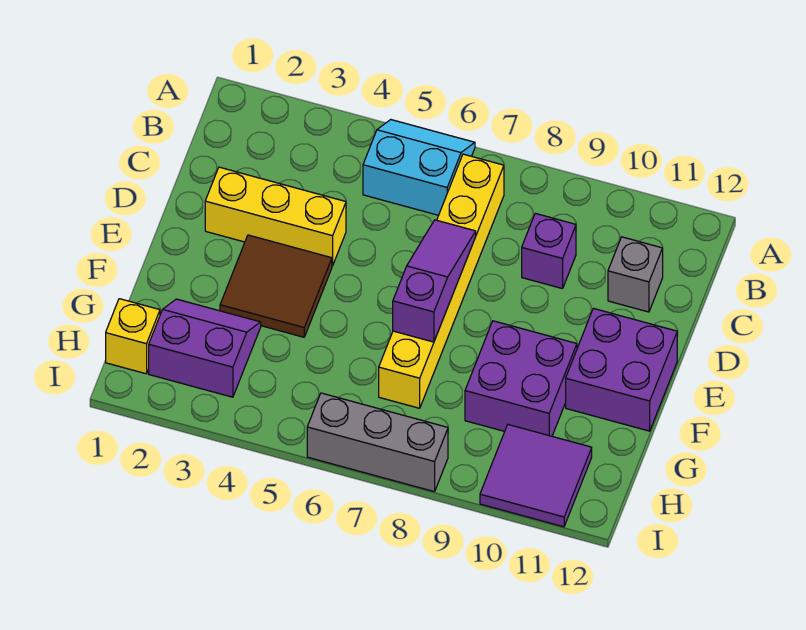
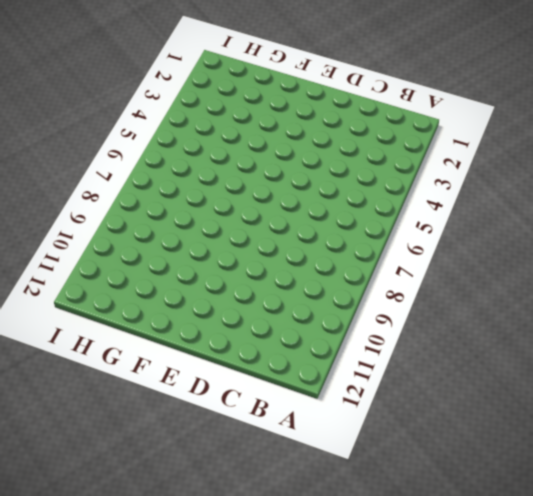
none -> cyan slope A5:B6 level 1 top B
none -> yellow brick B7:G7 level 1
none -> purple brick C9 level 1

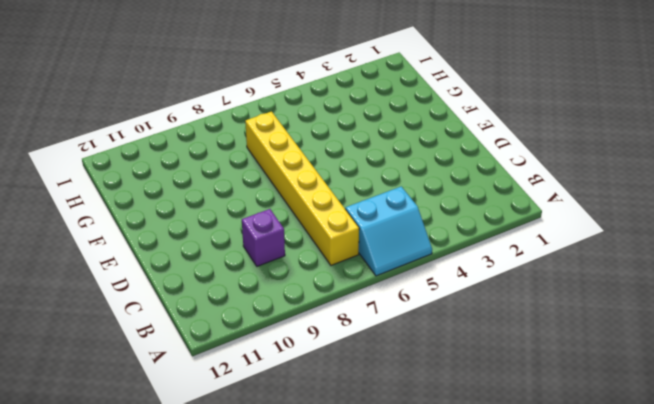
none -> grey brick C11 level 1
none -> yellow brick D2:D4 level 1
none -> brown tile E3:F4 level 1

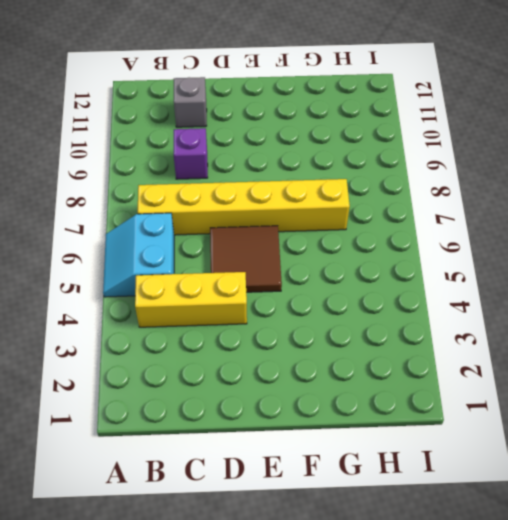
yellow brick B4:D4 level 1 -> yellow brick D2:D4 level 1
brown tile D5:E6 level 1 -> brown tile E3:F4 level 1
none -> purple brick E11:F12 level 1
none -> purple brick F9:G10 level 1
none -> purple slope G2:H3 level 1 top H

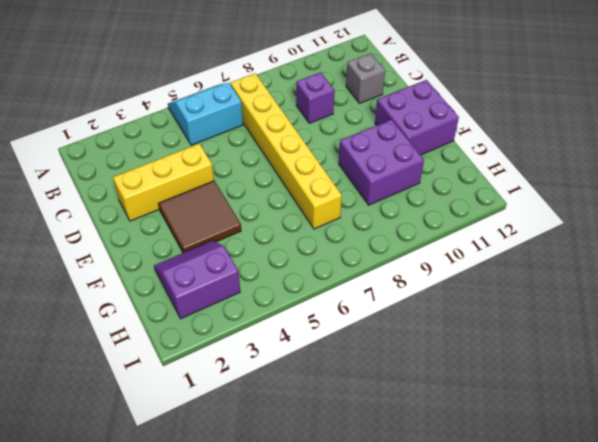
none -> yellow brick H1 level 1
none -> purple tile H10:I11 level 1
none -> grey brick I6:I8 level 1

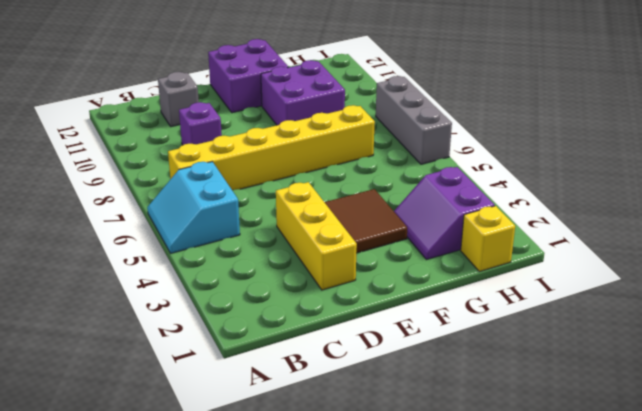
none -> purple tile H10:I11 level 1
none -> purple slope D7:F7 level 2 top F

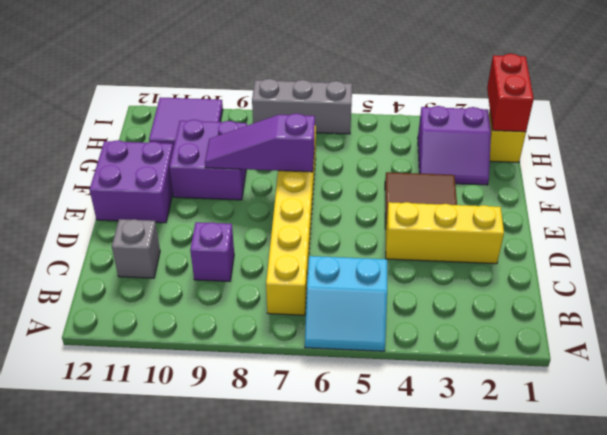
purple slope F7:F9 level 2 top 7 -> purple slope D7:F7 level 2 top F
red brick H1:I1 level 2 -> none

